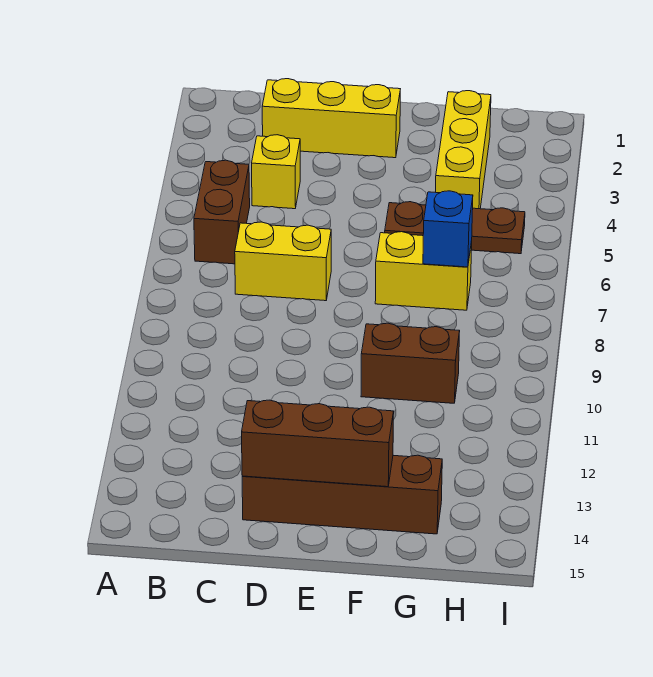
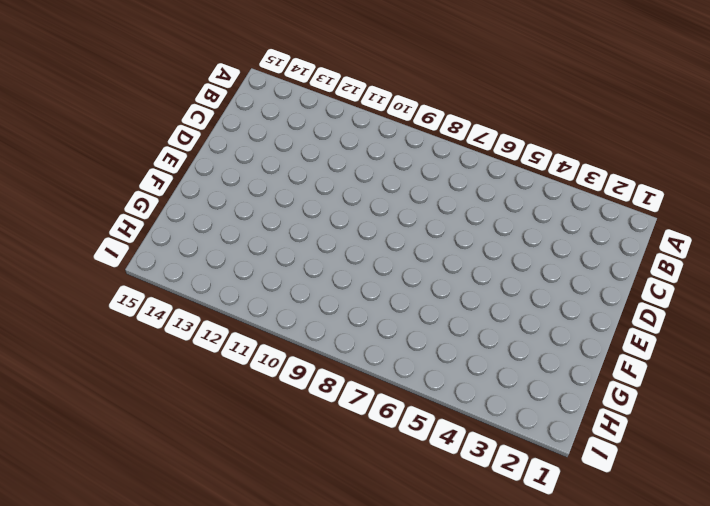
none -> brown brick B5:B6 level 1
none -> yellow brick C2:E2 level 1

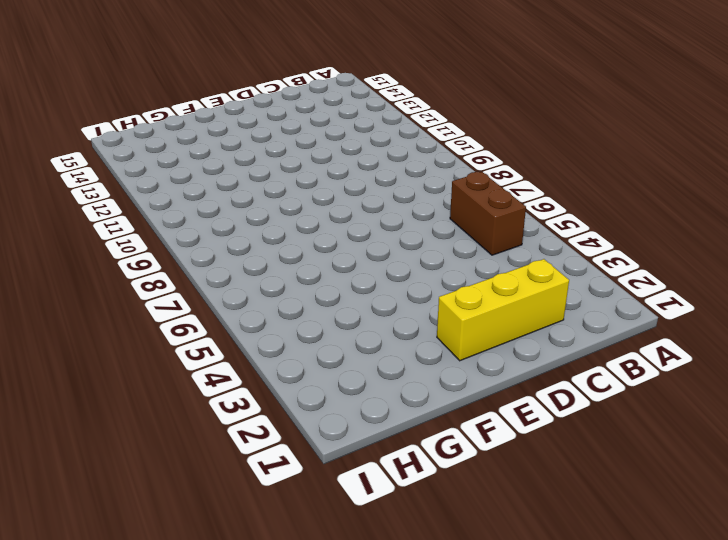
none -> yellow brick C4 level 1
none -> yellow brick C7:D7 level 1

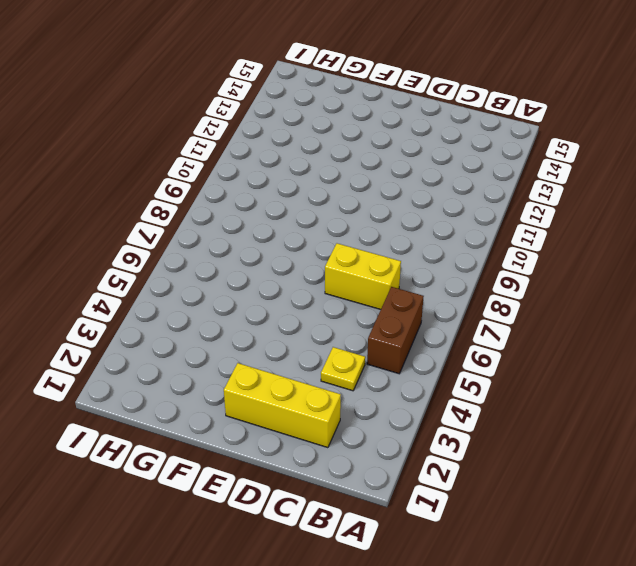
yellow plate C4 level 1 -> yellow brick C4 level 1
none -> brown brick D14:G14 level 1
none -> brown plate F5:H5 level 1

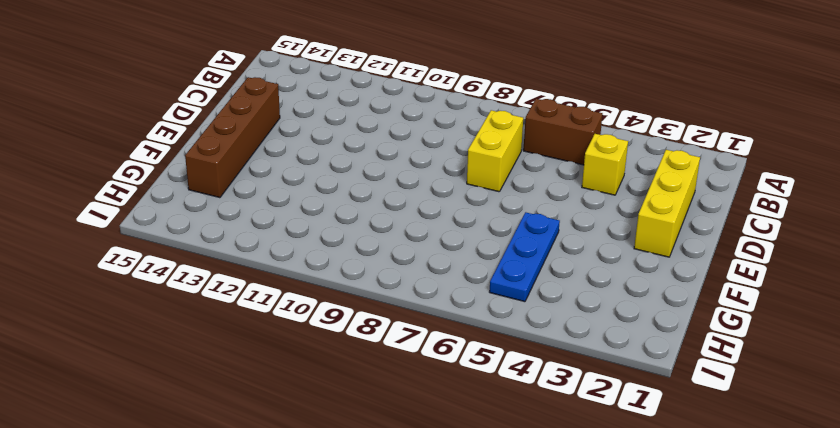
blue plate F5:H5 level 1 -> brown plate F5:H5 level 1
none -> yellow brick F7:G7 level 1
none -> brown brick F10:G10 level 1

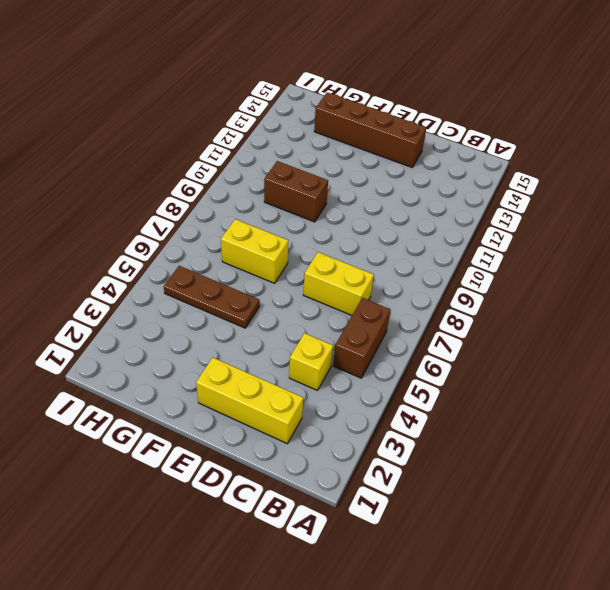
none -> yellow brick G2:G4 level 1
none -> brown brick D14:F14 level 2

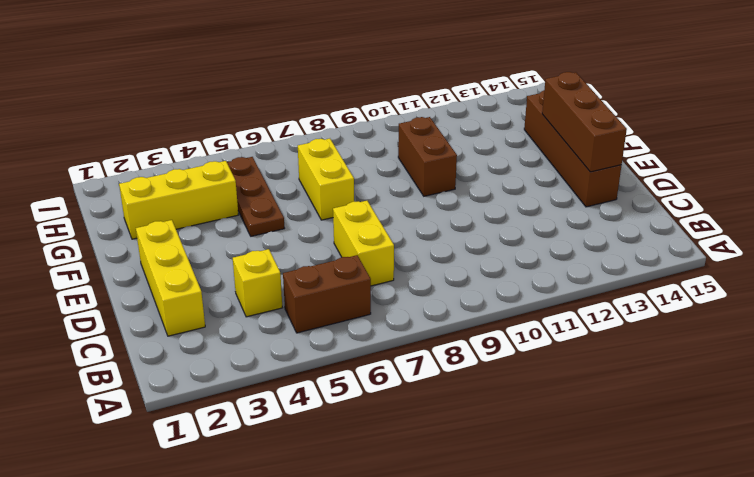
none -> blue brick G7 level 2

